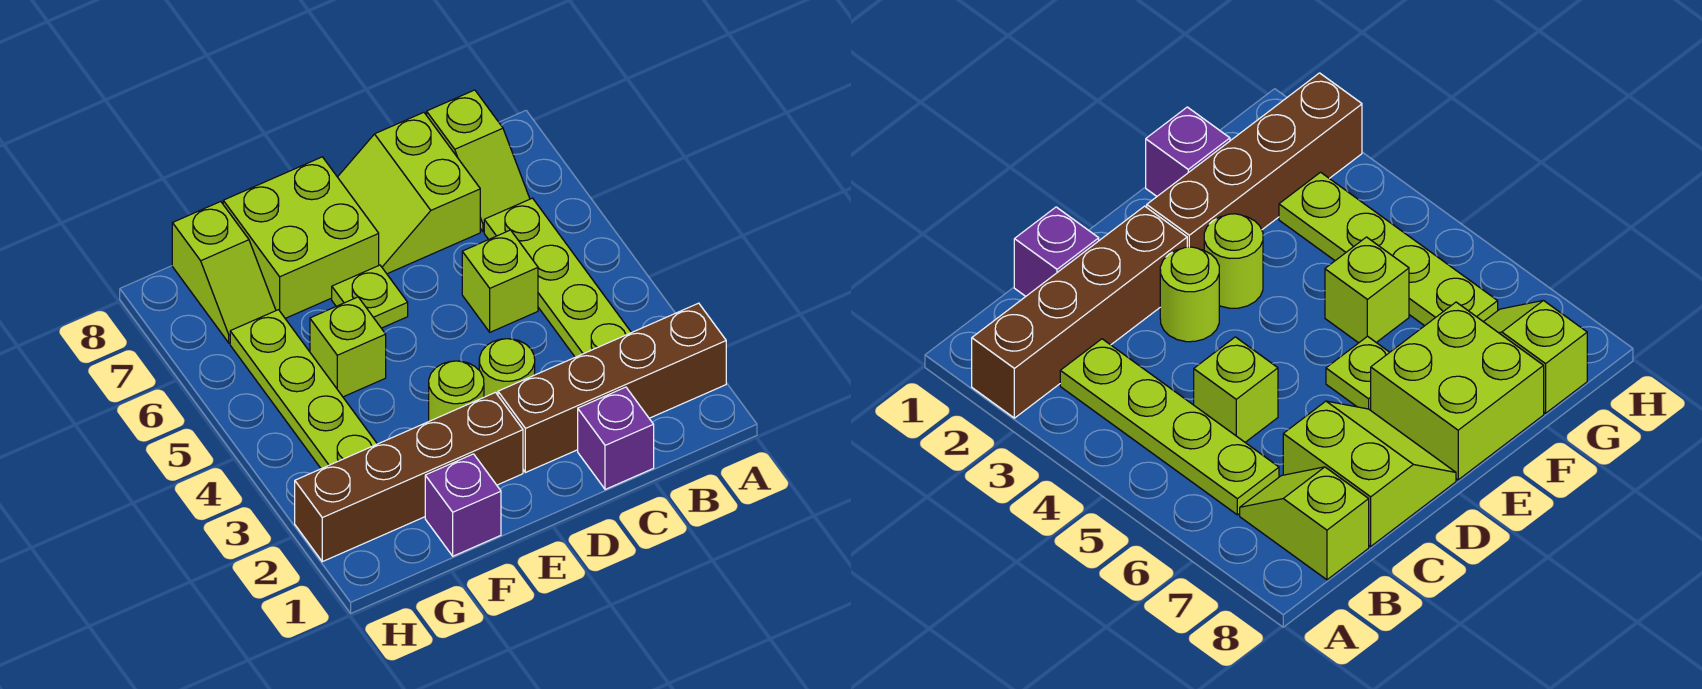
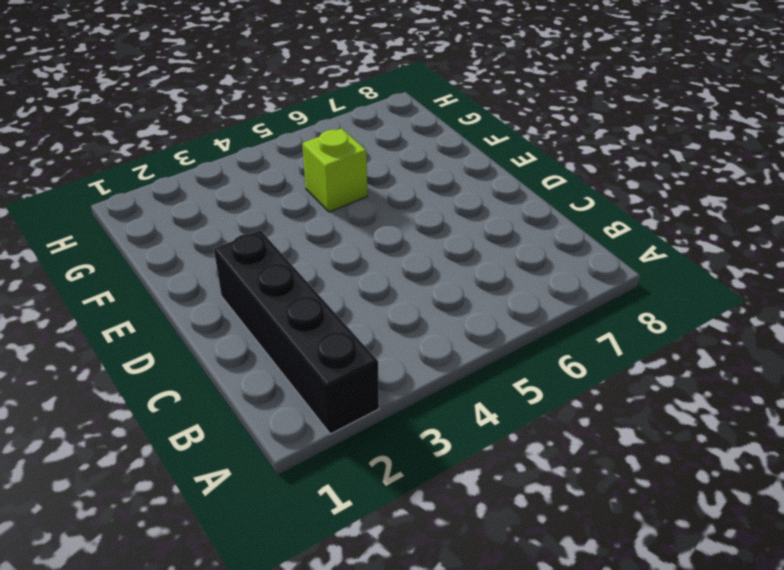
black brick A2:D2 level 1 -> brown brick A2:D2 level 1
none -> lime plate B3:B6 level 1
none -> lime slope B7:B8 level 1 top 8
none -> purple brick C1 level 1

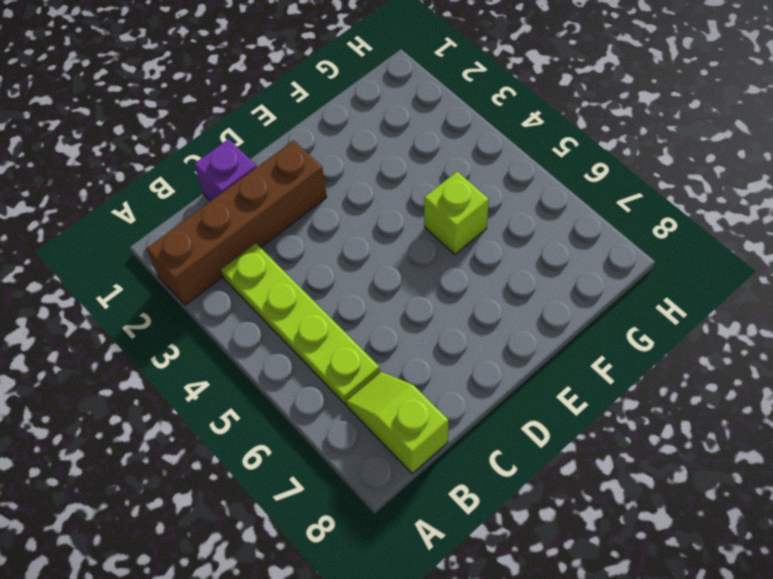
none -> lime brick C5 level 1
none -> lime slope C7:D8 level 1 top C
none -> lime round brick D3 level 1

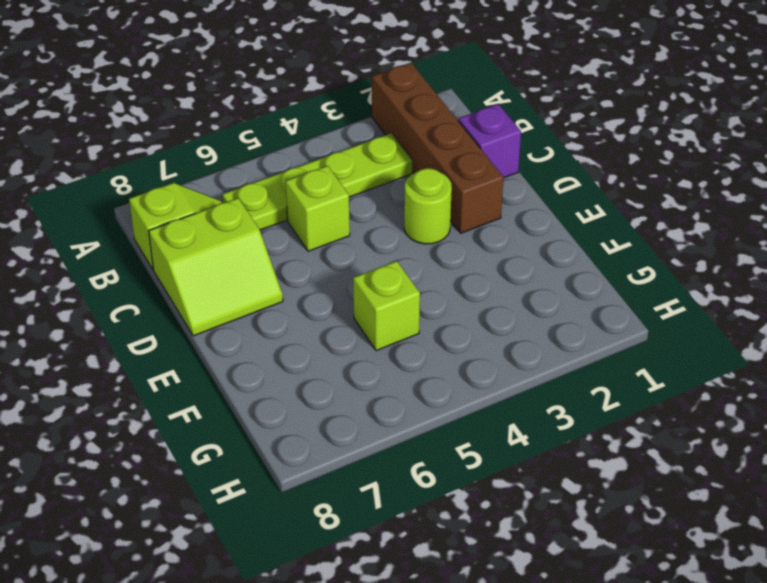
none -> brown brick E2:H2 level 1
none -> lime round brick E3 level 1
none -> lime plate E6 level 1

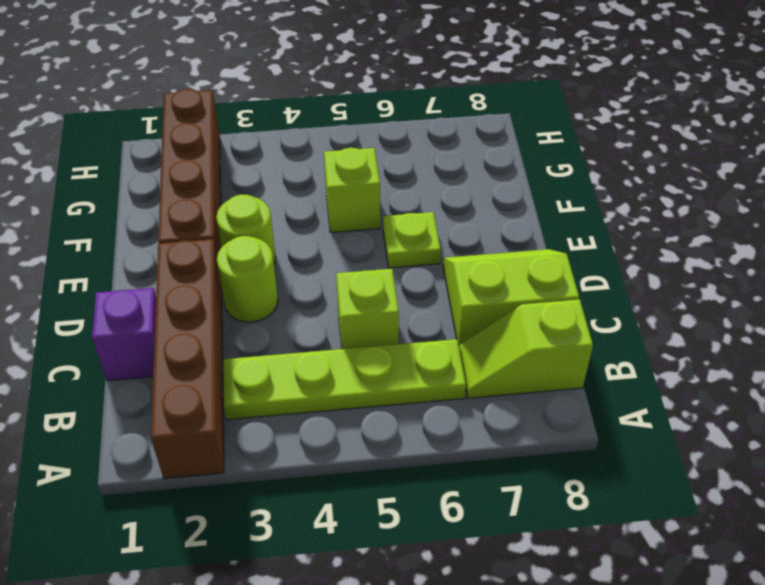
none -> lime brick E7:F8 level 1
none -> purple brick F1 level 1
none -> lime plate G3:G6 level 1

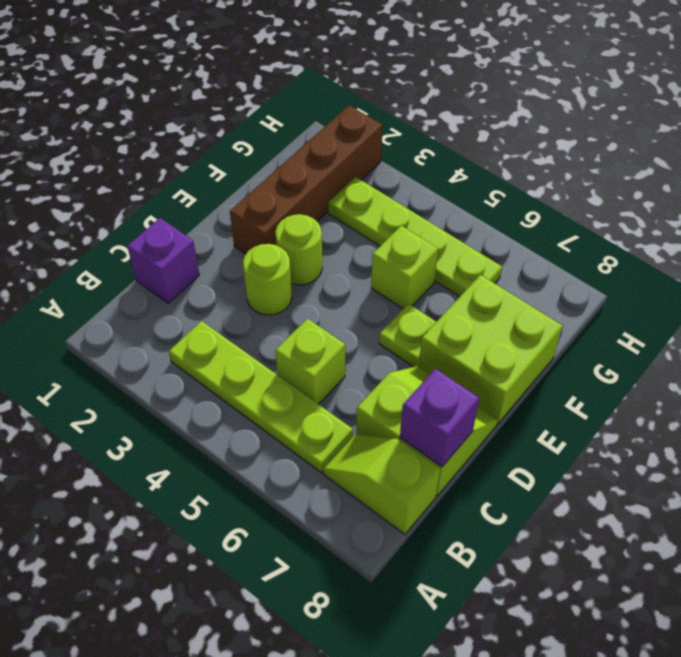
purple brick C8 level 2 -> purple brick F1 level 1
none -> brown brick A2:D2 level 1
none -> lime slope G7:G8 level 1 top 8

